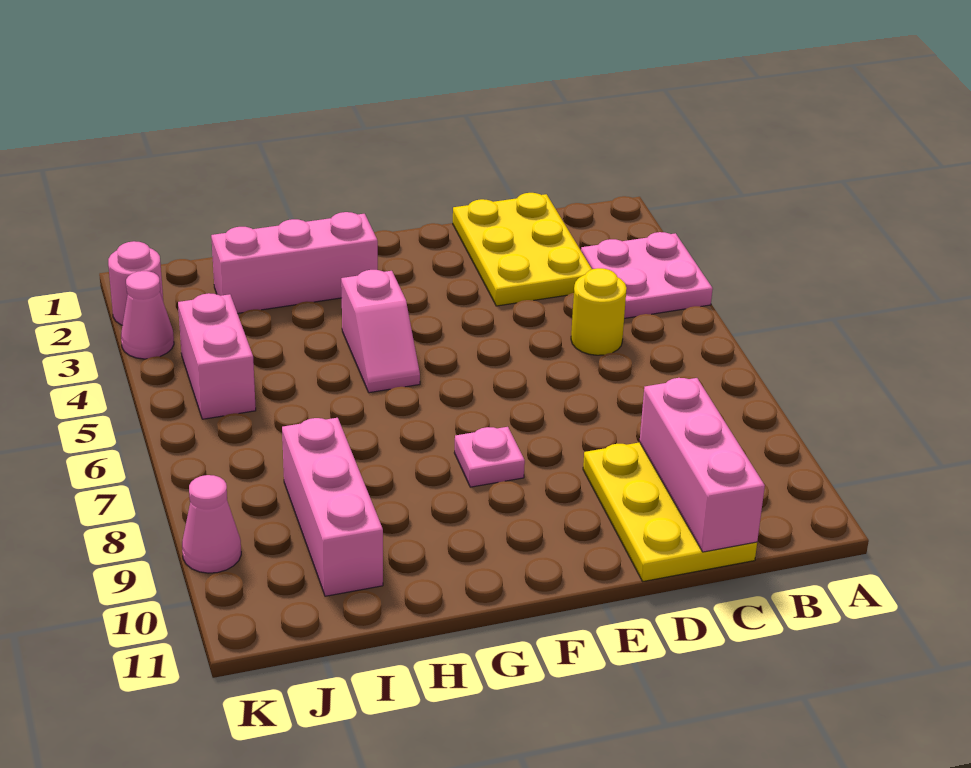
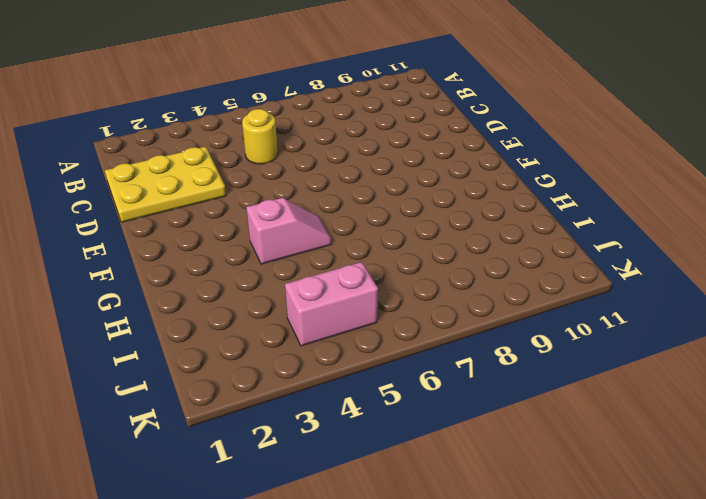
none -> pink plate A3:B4 level 1
none -> yellow plate C9:D11 level 1
none -> pink plate F8 level 1

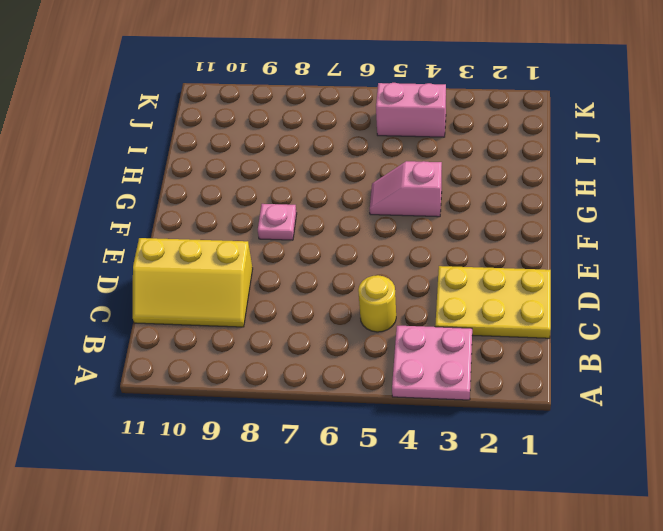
yellow slope C9:D11 level 1 top D -> yellow plate C9:D11 level 1
none -> pink brick G2:I2 level 1
none -> pink brick I8:I10 level 1
none -> pink round brick K2 level 1

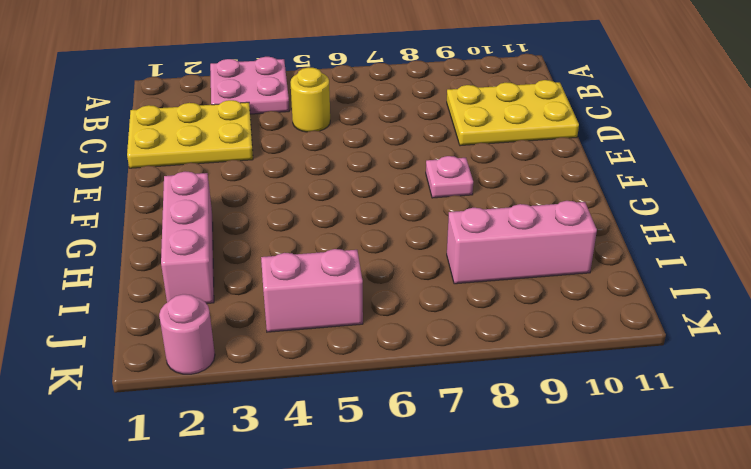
none -> pink slope G4:G5 level 1 top 4
none -> pink cone K3 level 1
none -> pink cone K9 level 1

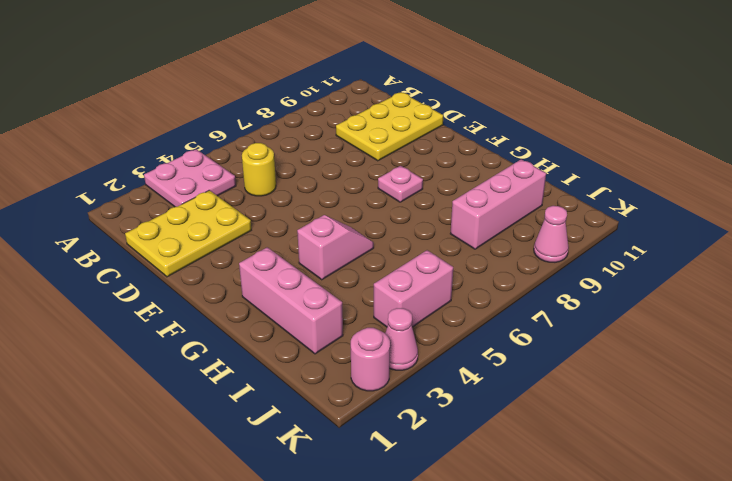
none -> pink brick C9:C11 level 2

